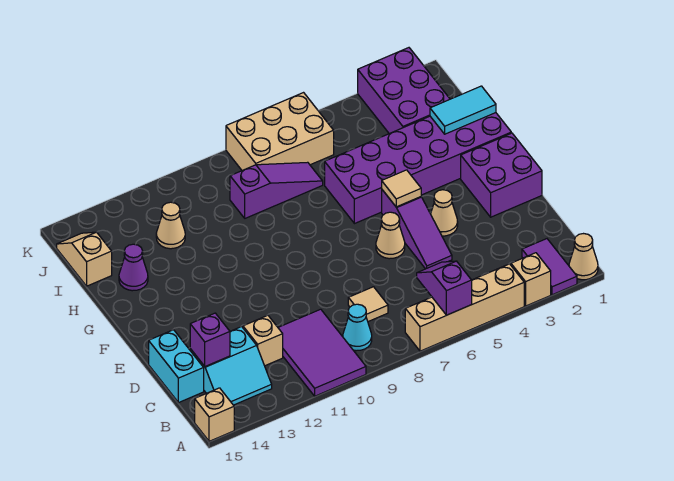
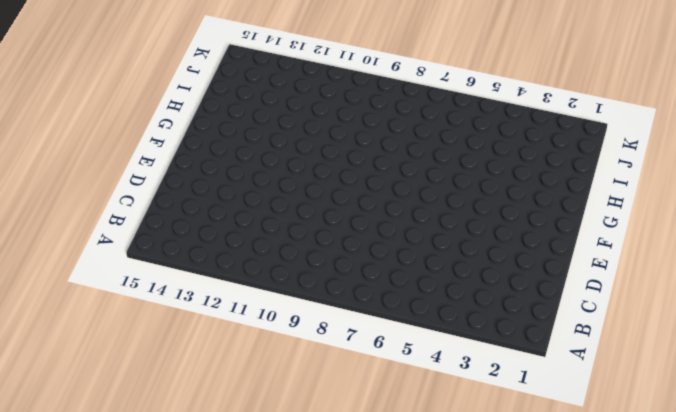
none -> tan cone A1 level 1
none -> purple tile A2:B2 level 1
none -> tan brick A3 level 1

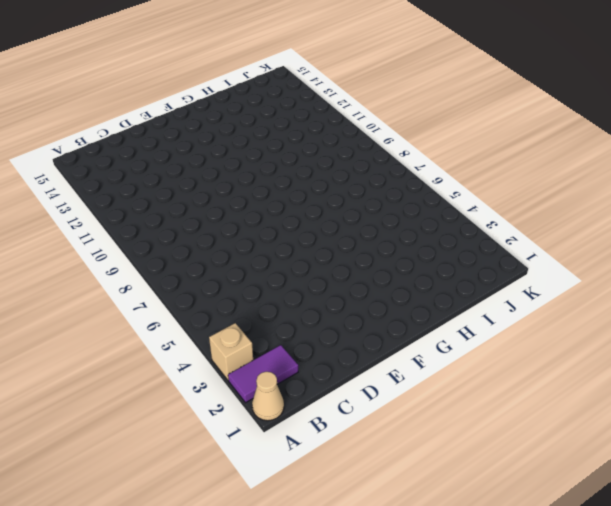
none -> tan brick A4:A7 level 1
none -> purple tile A10:C11 level 1
none -> tan brick A15 level 1

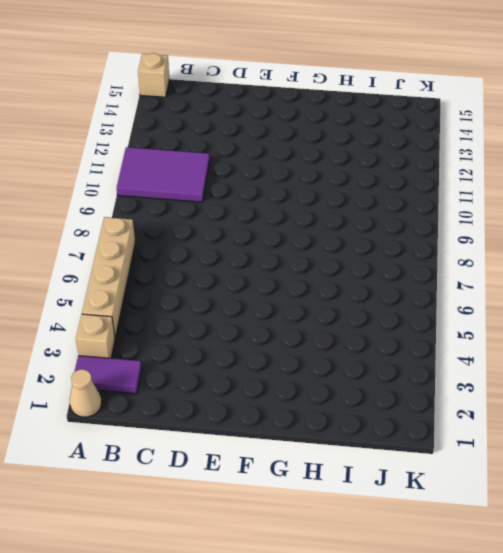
none -> cyan cone B9 level 1
none -> cyan slope B13:C14 level 1 top C
none -> tan tile C8 level 1

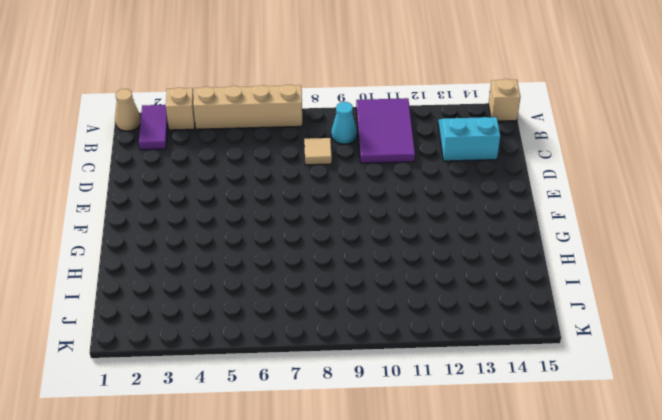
none -> tan brick C12 level 1
none -> cyan brick C15:D15 level 1
none -> purple slope D5:F5 level 1 top F

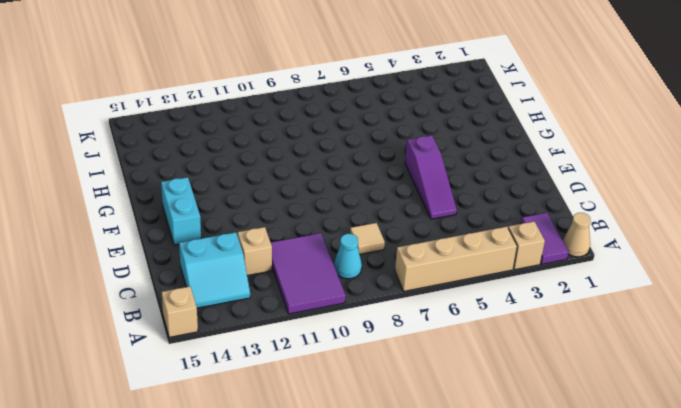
cyan brick E14:F14 level 1 -> cyan brick C15:D15 level 1
none -> purple brick E1:F2 level 1
none -> tan cone E4 level 1
none -> tan cone E6 level 1

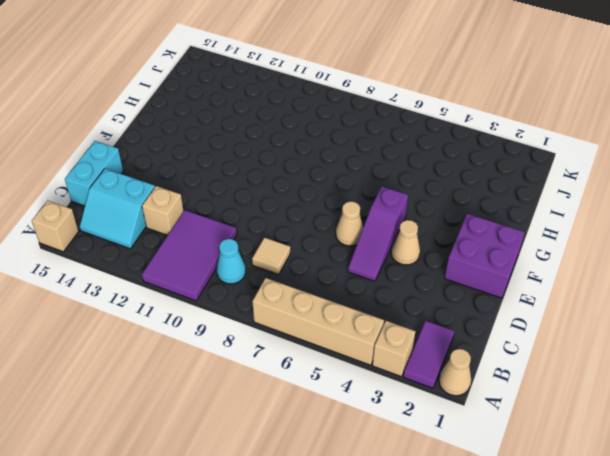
none -> purple brick G1:H6 level 1
none -> purple cone H14 level 1
none -> purple brick I2:K3 level 1

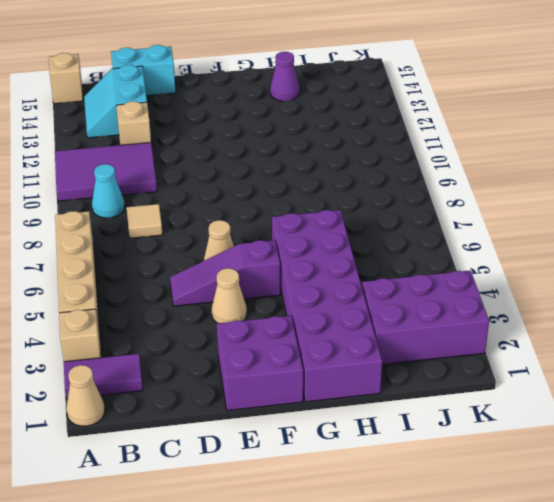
none -> purple slope I7:I9 level 1 top 9
none -> tan cone I12 level 1
none -> tan slope I15:J15 level 1 top I

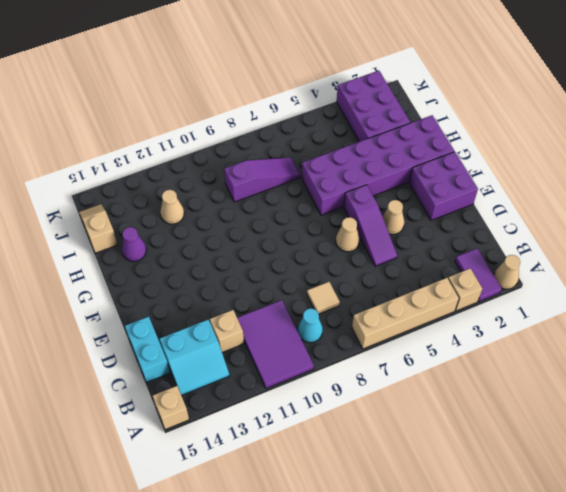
none -> tan brick J6:K8 level 1
none -> purple slope A6:B6 level 2 top A
none -> purple brick C14 level 2

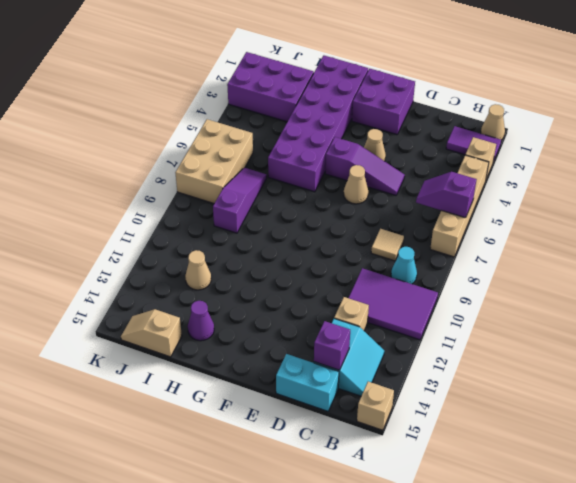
none -> tan tile F5 level 2
none -> cyan tile H1:H2 level 2

